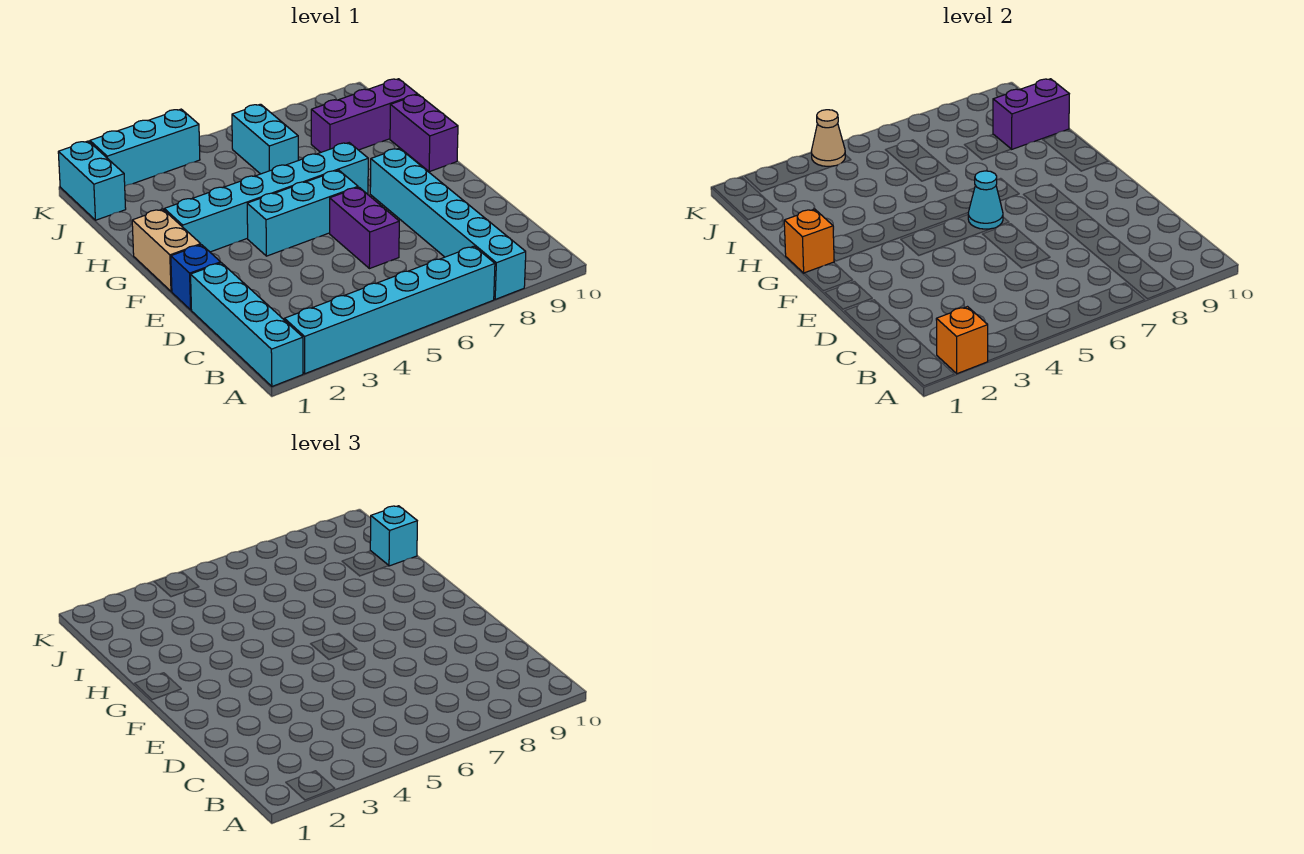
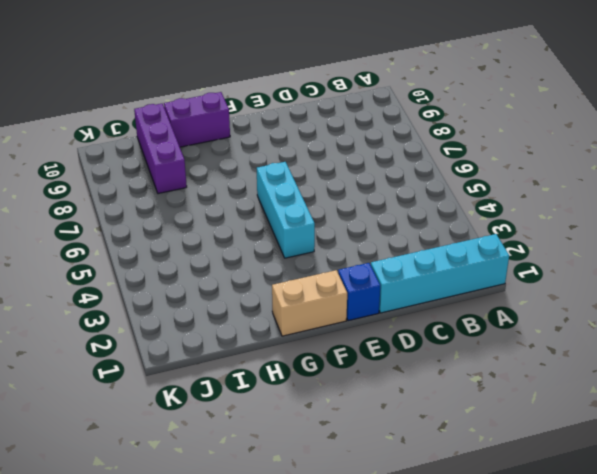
none -> cyan brick A2:A7 level 1
none -> cyan brick A8:F8 level 1
none -> purple brick D6:E6 level 1

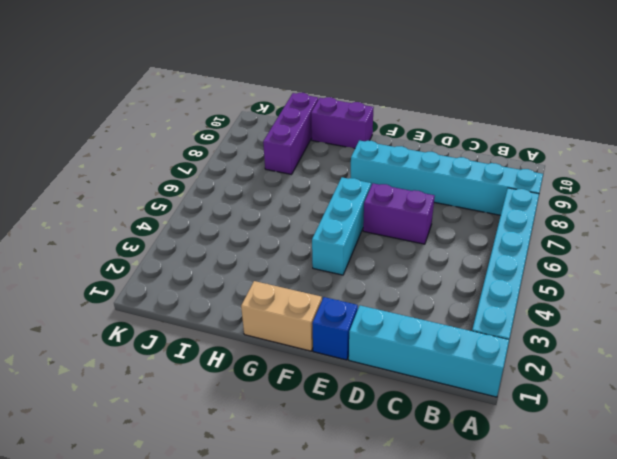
none -> cyan brick G2:G7 level 1
none -> cyan brick I6:J6 level 1
none -> cyan brick J1:K1 level 1

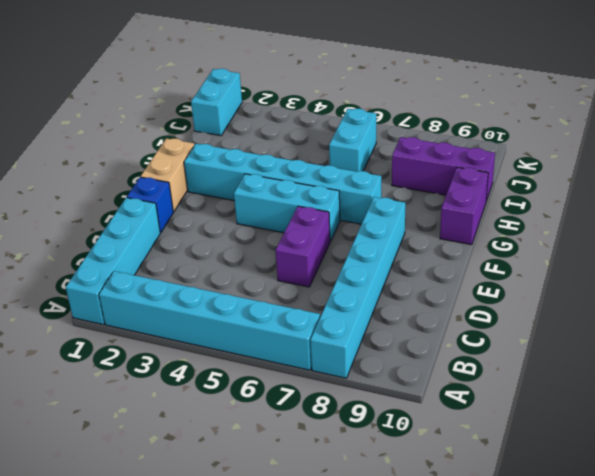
none -> cyan brick K2:K4 level 1
none -> orange brick A2 level 2
none -> cyan cone F6 level 2

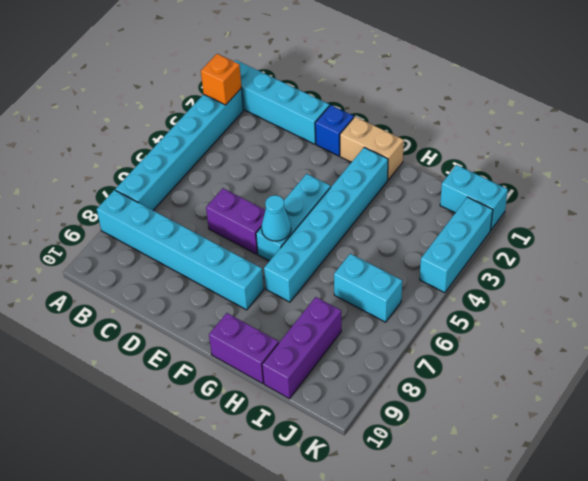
none -> orange brick G1 level 2
none -> purple brick I9:I10 level 2
none -> tan cone K4 level 2

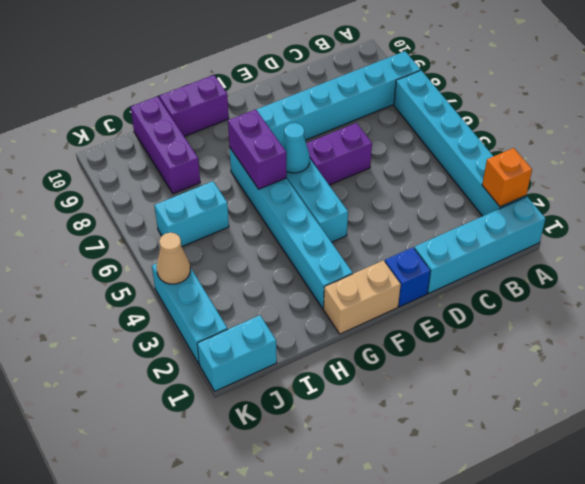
purple brick G6:G7 level 2 -> purple brick I9:I10 level 2
none -> orange brick G1 level 2
none -> cyan brick I10 level 3

